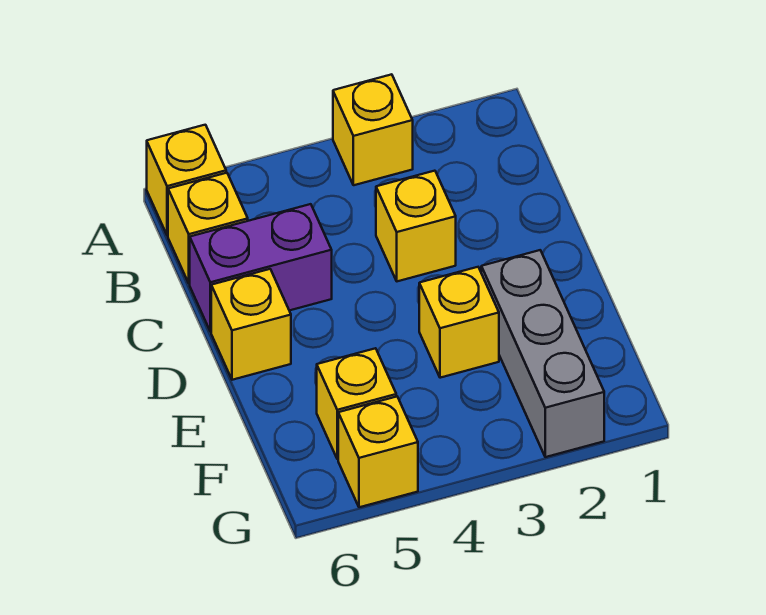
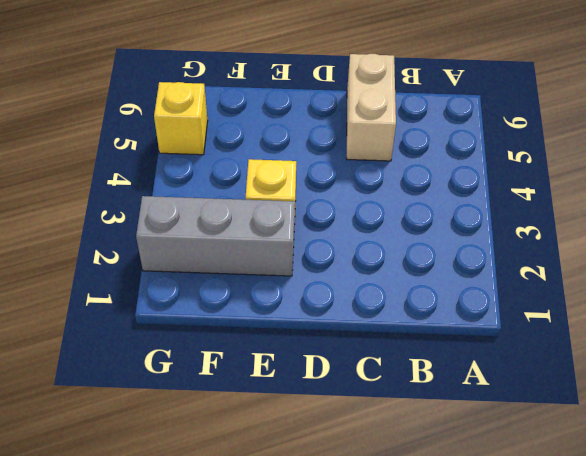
tan brick C5:C6 level 1 -> purple brick C5:C6 level 1
none -> yellow brick A3 level 1
none -> yellow brick A6 level 1

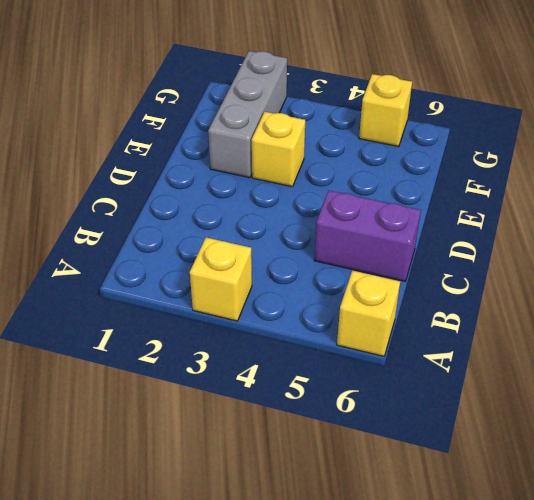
none -> yellow brick B6 level 1
none -> yellow brick C3 level 1

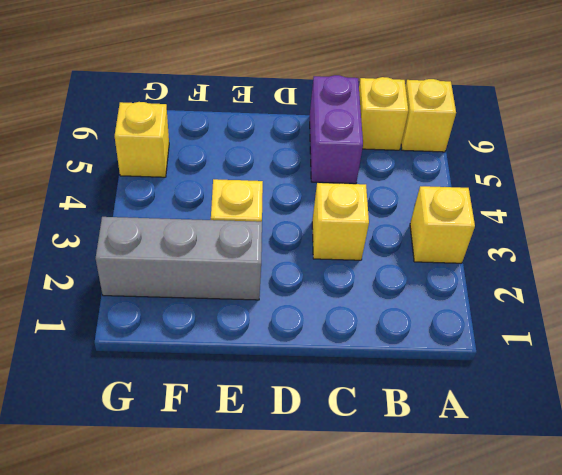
none -> yellow brick D6 level 1
none -> yellow brick F5 level 1

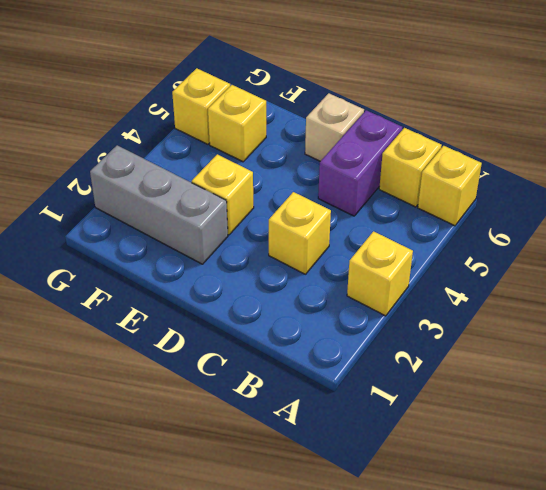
tan brick D6 level 1 -> yellow brick D6 level 1

